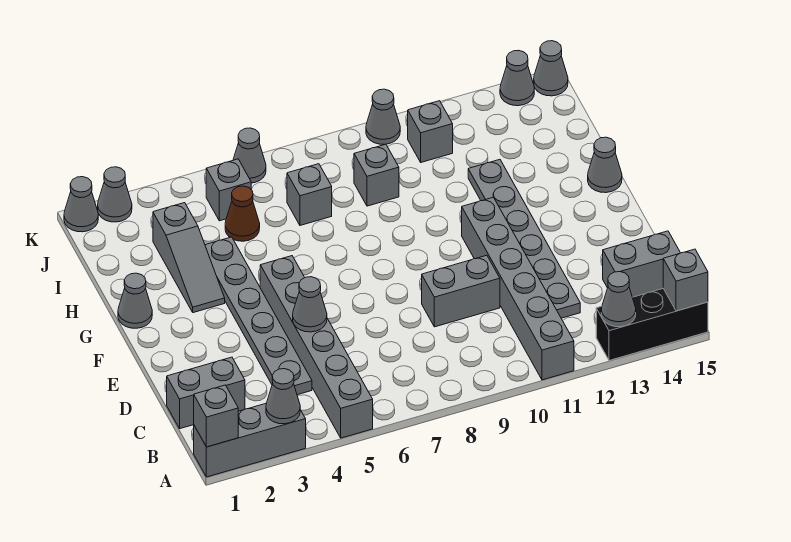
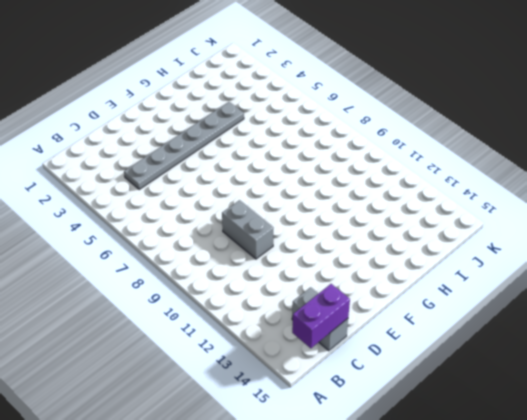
purple brick B15:C15 level 2 -> none
none -> grey brick A1:A3 level 1
none -> grey brick A5:F5 level 1
none -> grey brick A11:F11 level 1

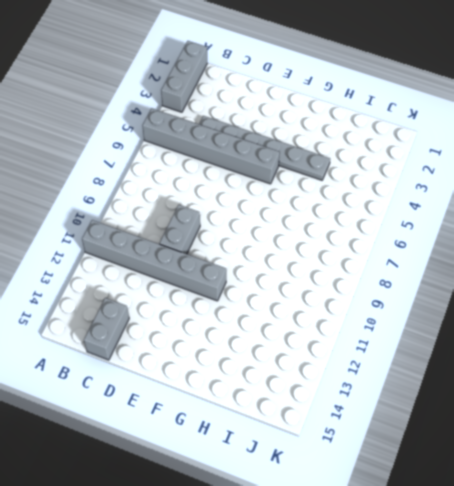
none -> black brick A13:A15 level 1
none -> grey brick C1:C2 level 1
none -> grey plate C12:H12 level 1

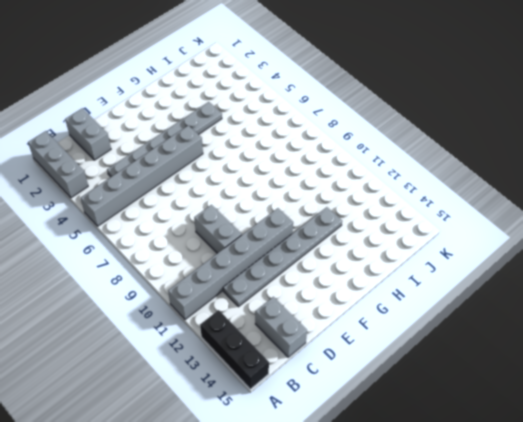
none -> grey cone G1 level 1
none -> grey slope G3:I3 level 1 top I
none -> grey cone G15 level 1

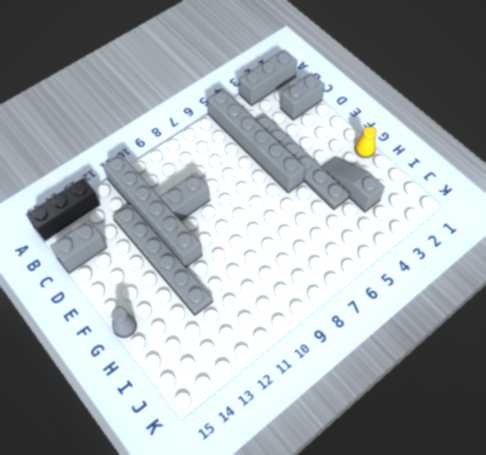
yellow cone G1 level 1 -> grey cone G1 level 1
none -> brown cone I5 level 1
none -> grey brick I7 level 1
none -> grey brick I9 level 1

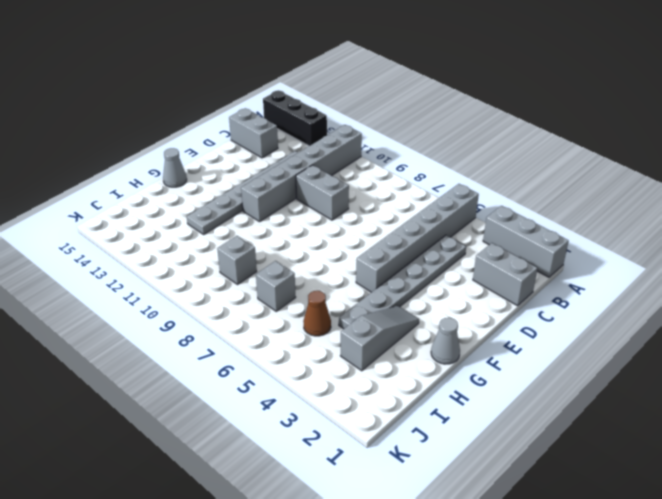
none -> grey brick J5 level 1
none -> grey brick J11 level 1
none -> grey cone K1 level 1

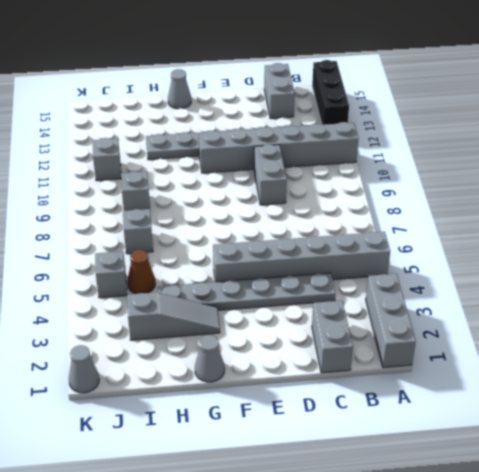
none -> grey cone K2 level 1
none -> grey cone K6 level 1
none -> grey cone K10 level 1

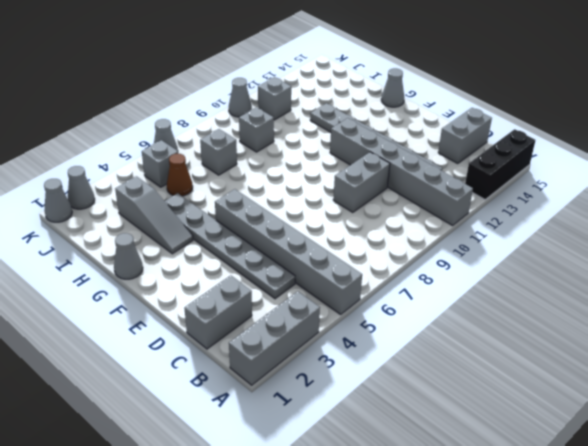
none -> grey cone K14 level 1
none -> grey cone K15 level 1
none -> grey brick A1 level 2

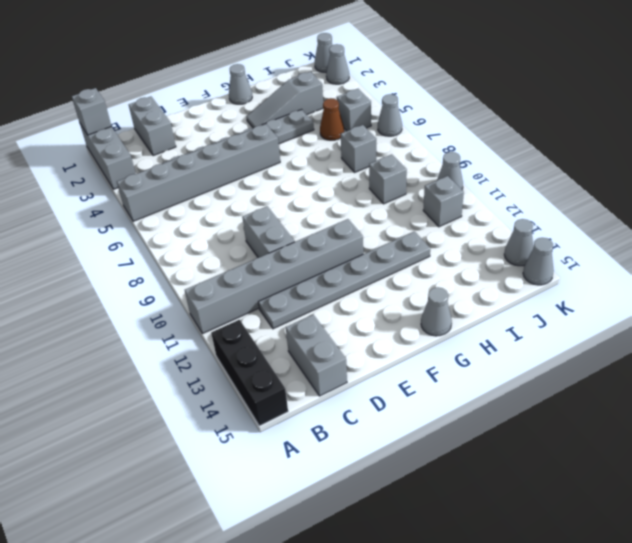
none -> grey cone A3 level 2
none -> grey cone A13 level 2
none -> grey brick A15 level 2

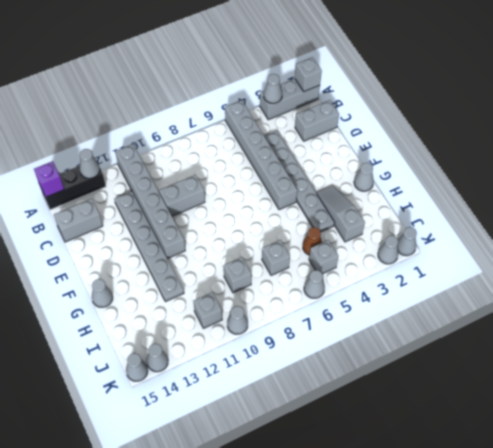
purple brick A15 level 2 -> grey brick A15 level 2
none -> grey cone D5 level 2

